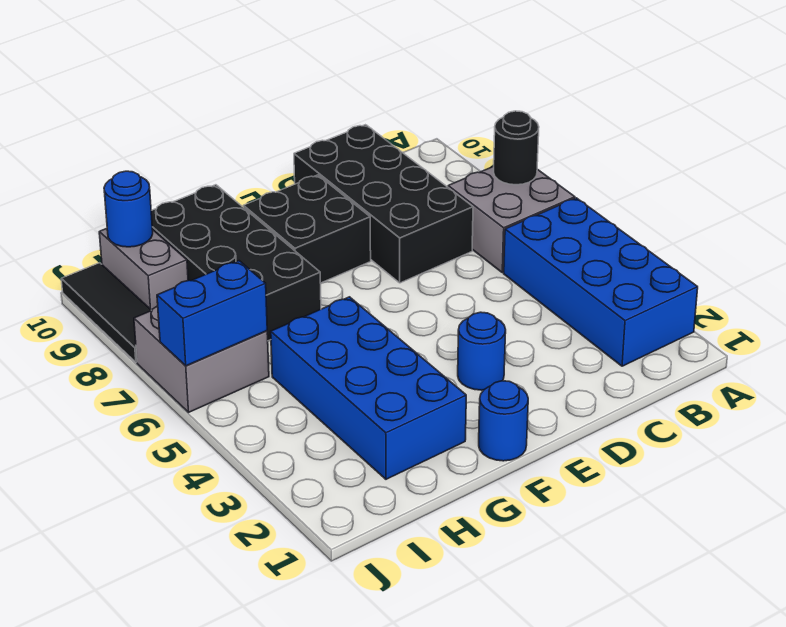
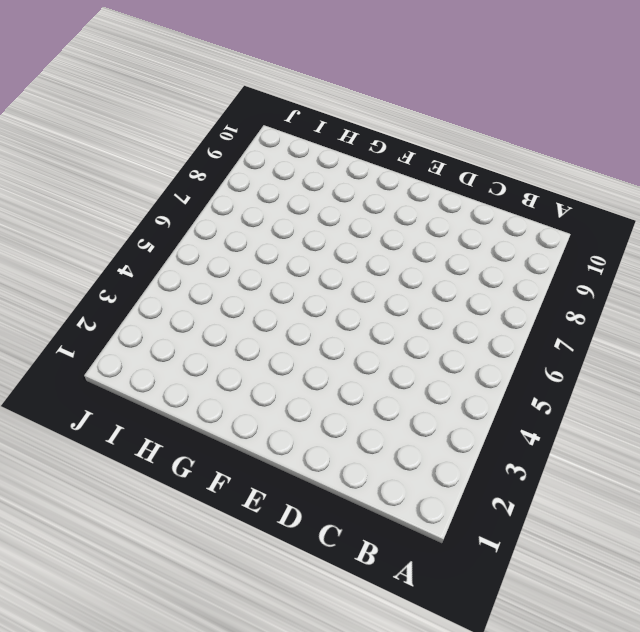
none -> blue brick A2:B5 level 1
none -> grey brick A6:B7 level 1
none -> black brick C7:D10 level 1

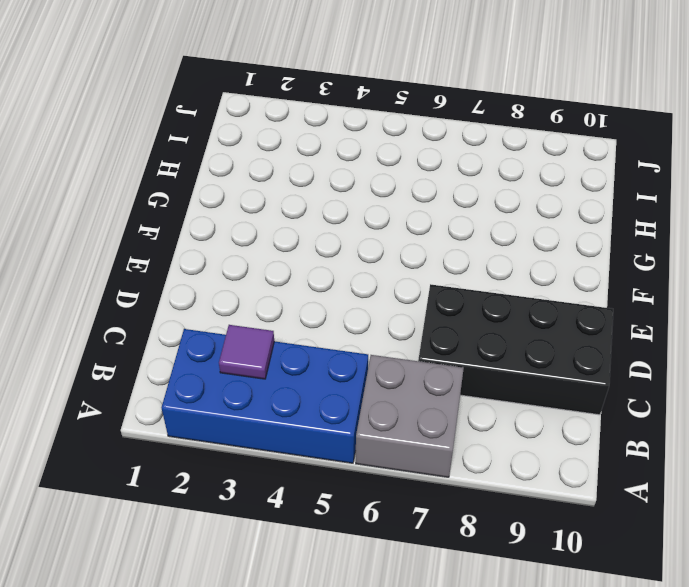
purple tile B3 level 2 -> none
none -> blue round brick E3 level 1
none -> black brick E8:F9 level 1
none -> blue round brick F1 level 1

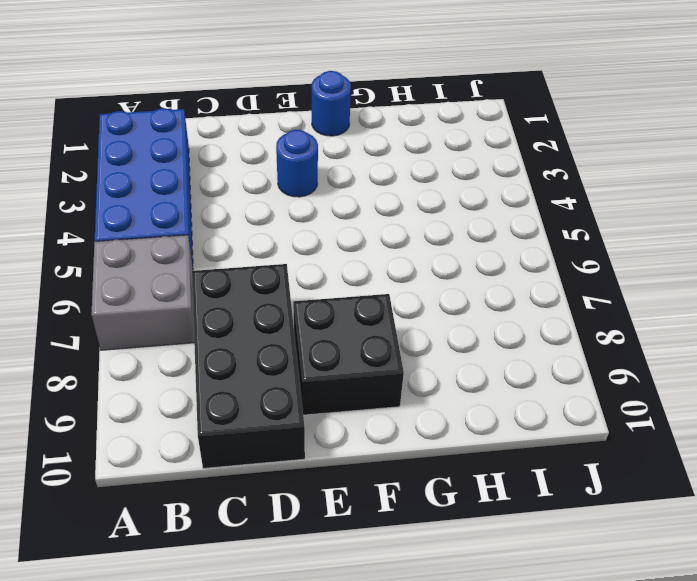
none -> blue brick G2:H5 level 1
none -> black brick G7:H10 level 1
none -> grey brick I6:J7 level 1

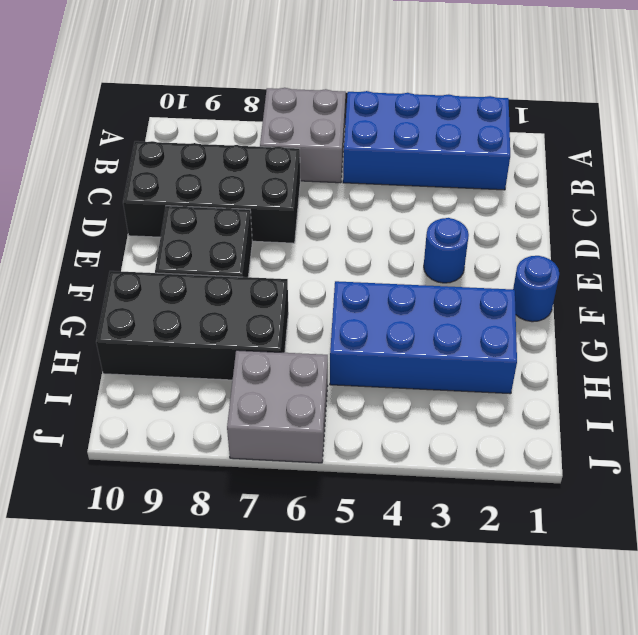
none -> grey brick I9:I10 level 1
none -> black tile J8:J10 level 1
none -> black round brick A7 level 2

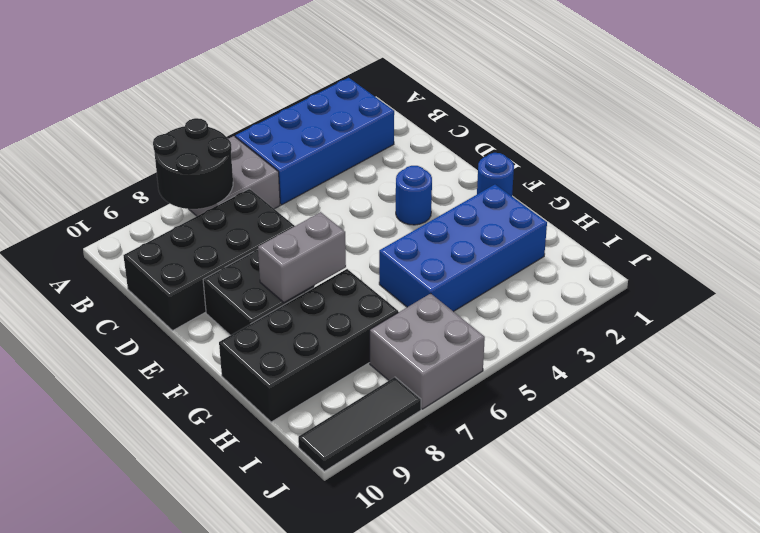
black round brick A7:B8 level 2 -> black round brick A7 level 2
grey brick F7:F8 level 2 -> grey brick I9:I10 level 1
none -> blue brick I6:J6 level 2
none -> blue round brick I10 level 2

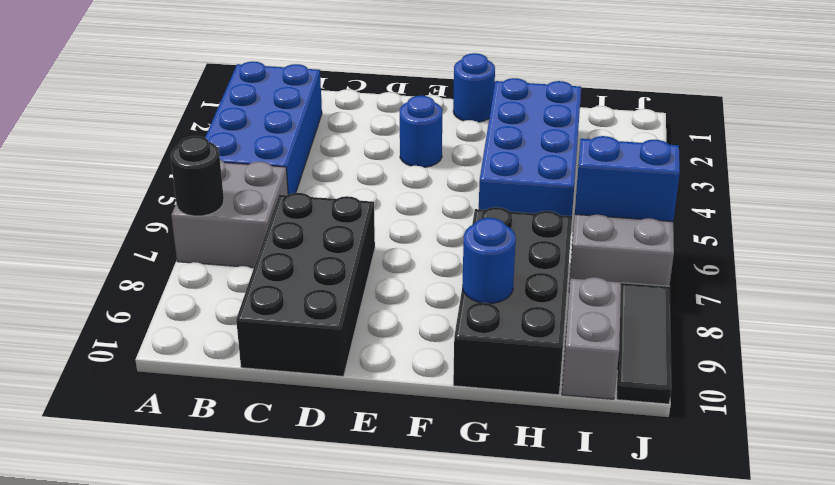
blue round brick G9 level 2 -> blue round brick I10 level 2
none -> black brick E8:F9 level 1

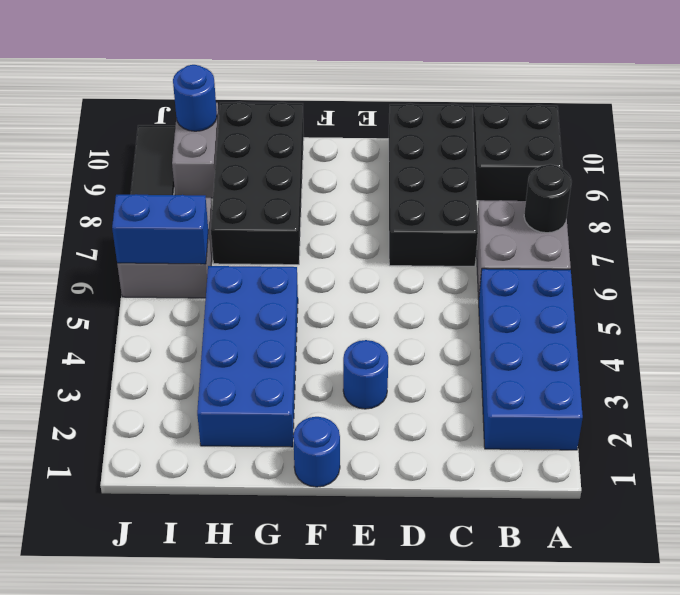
black brick A9:B10 level 1 -> black brick E8:F9 level 1

